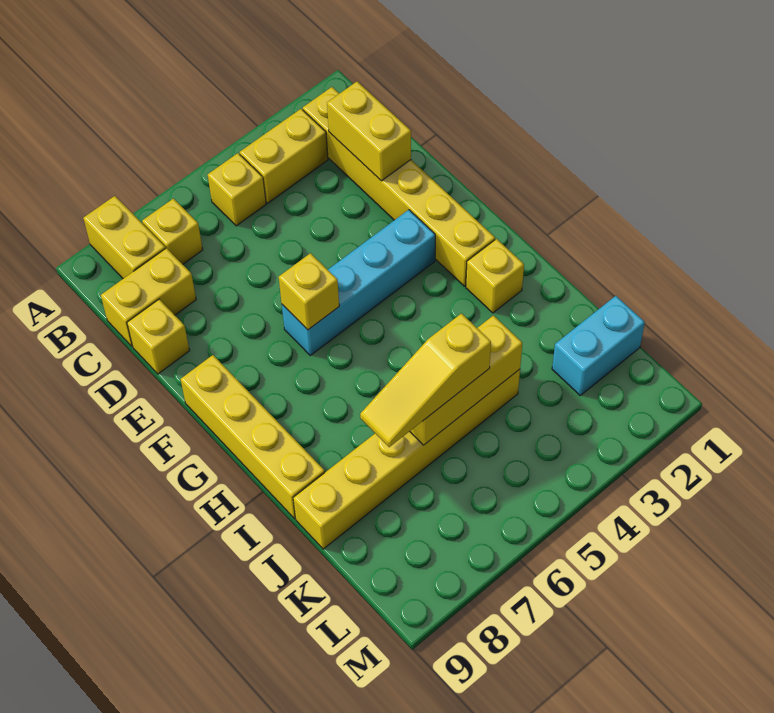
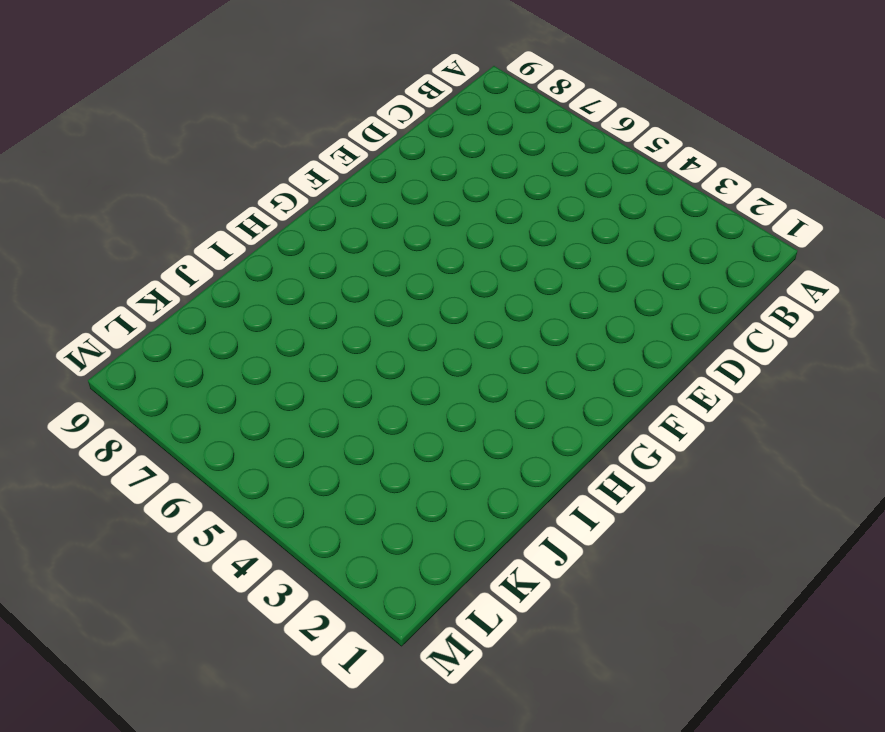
none -> yellow brick A8:B8 level 1
none -> yellow brick B2:G2 level 1
none -> yellow brick B3:B4 level 1

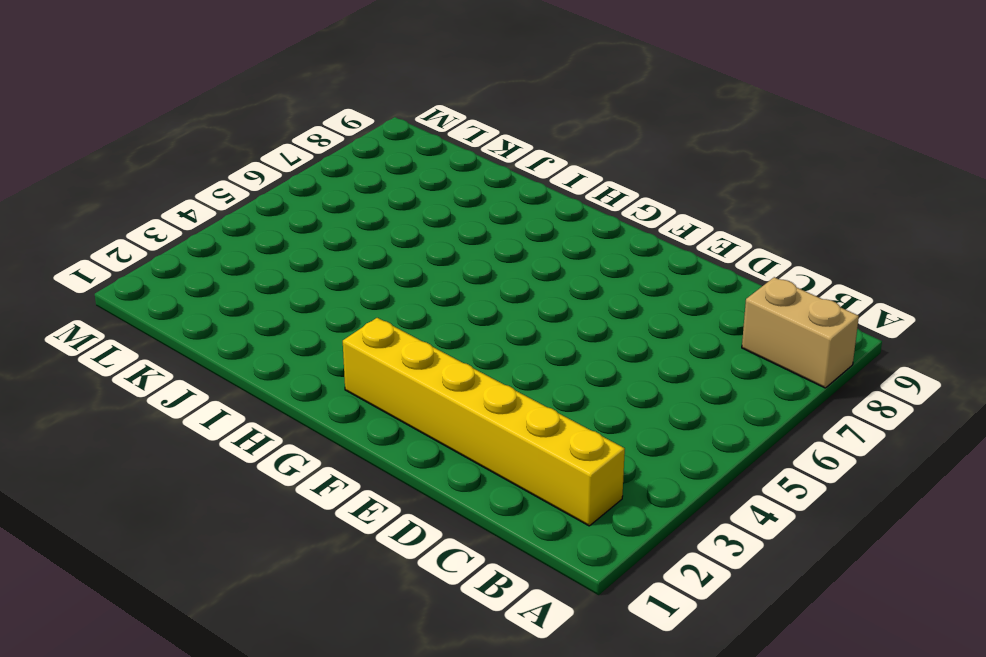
tan brick A8:B8 level 1 -> yellow brick A8:B8 level 1
none -> yellow brick B3:B4 level 1
none -> yellow brick B5 level 1
none -> yellow brick B7 level 1

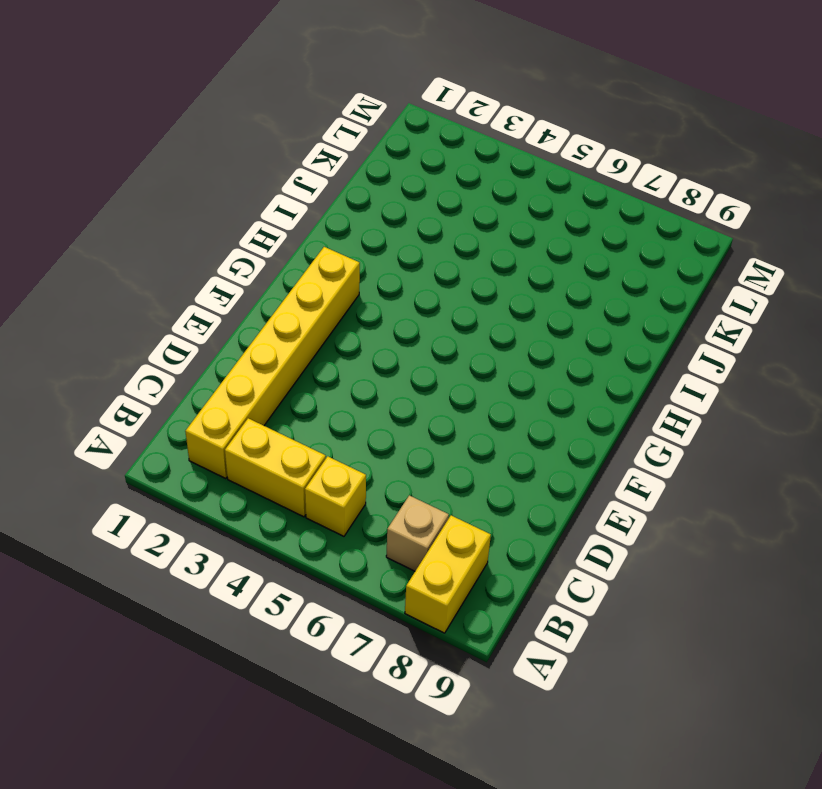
tan brick B7 level 1 -> yellow brick B7 level 1
none -> yellow brick C8:C9 level 1
none -> yellow brick D9 level 1
none -> cyan brick F3:F6 level 1

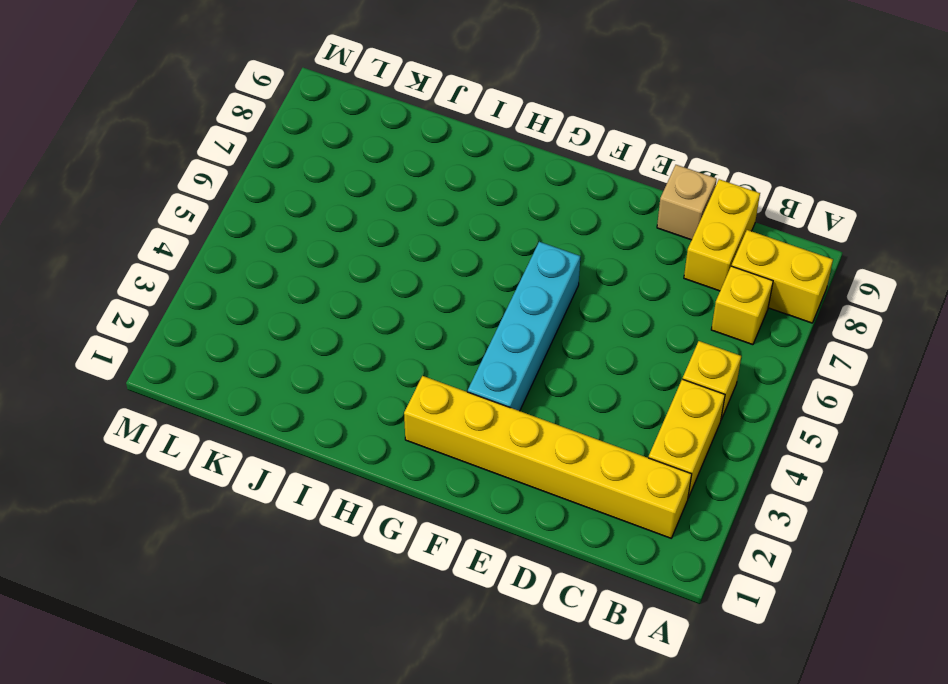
tan brick D9 level 1 -> yellow brick D9 level 1
none -> yellow brick F9:I9 level 1
none -> yellow brick H2 level 1
none -> yellow brick J4:J9 level 1

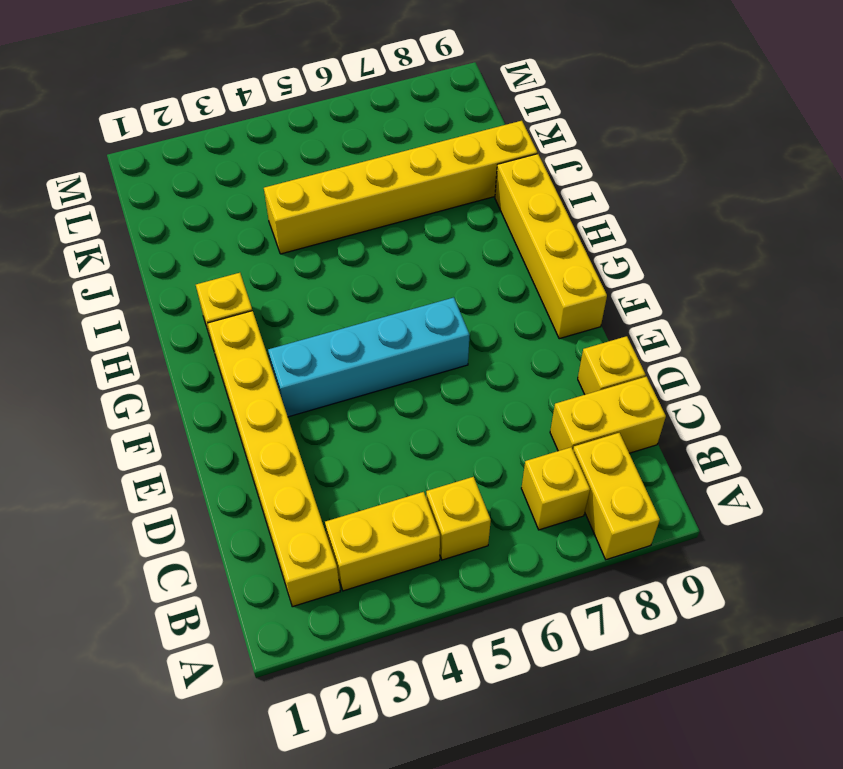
none -> cyan brick K1:K2 level 1
none -> yellow brick C2:D2 level 2
none -> yellow brick F6 level 2

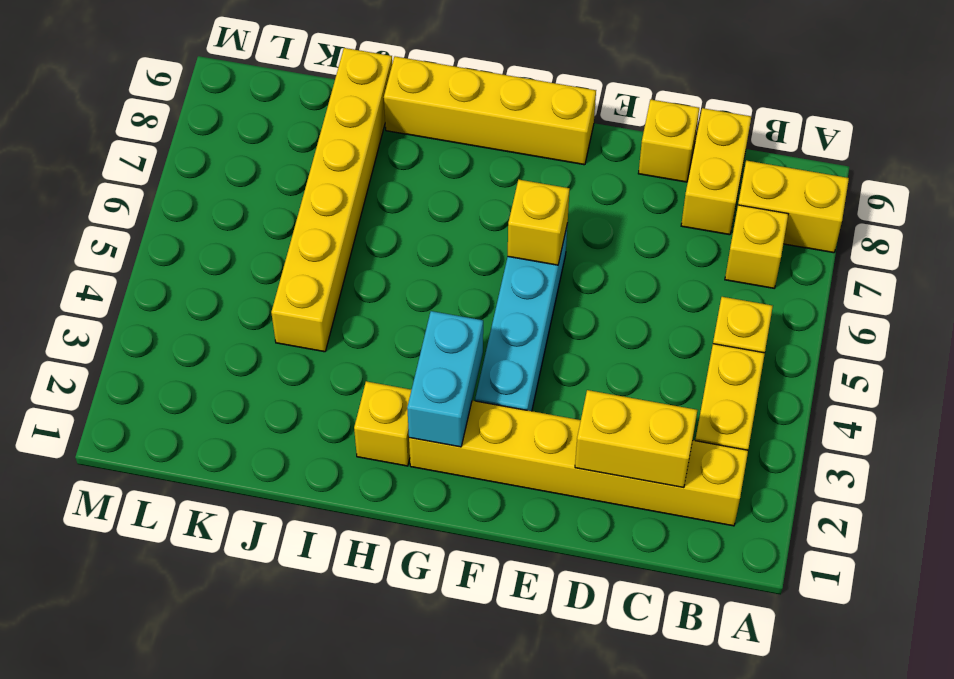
cyan brick G2:G3 level 2 -> cyan brick K1:K2 level 1
none -> yellow brick J4:J6 level 2
none -> yellow slope J5:J7 level 3 top 5

